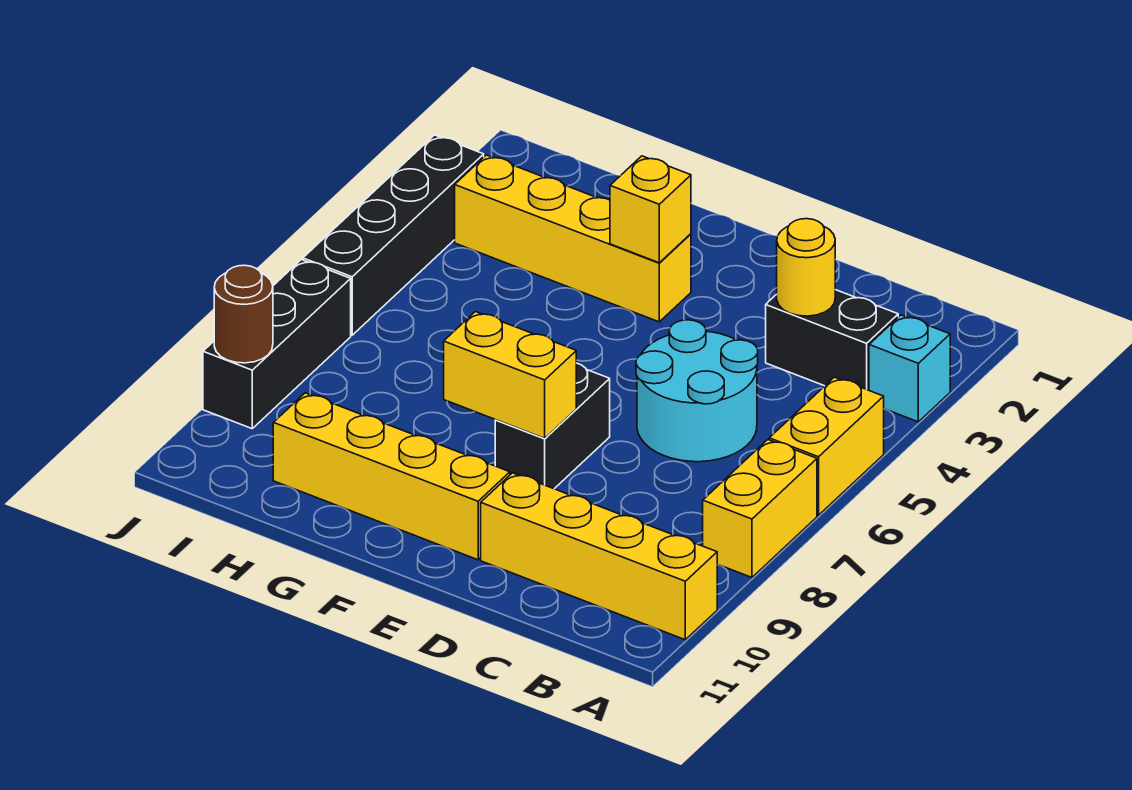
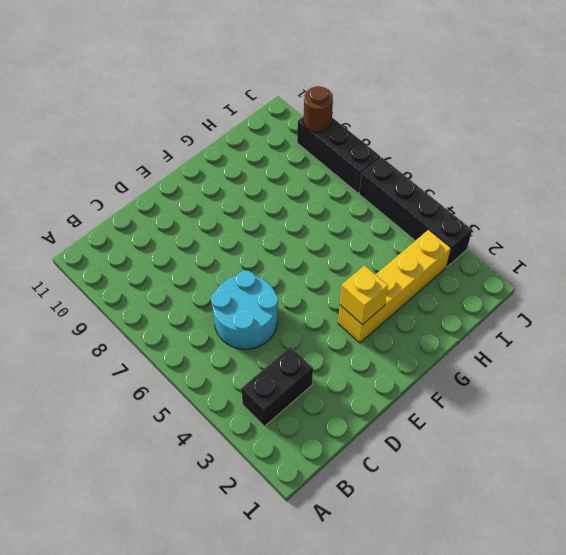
none -> cyan brick A3 level 1
none -> yellow brick A5:A6 level 1
none -> yellow brick A7:A8 level 1

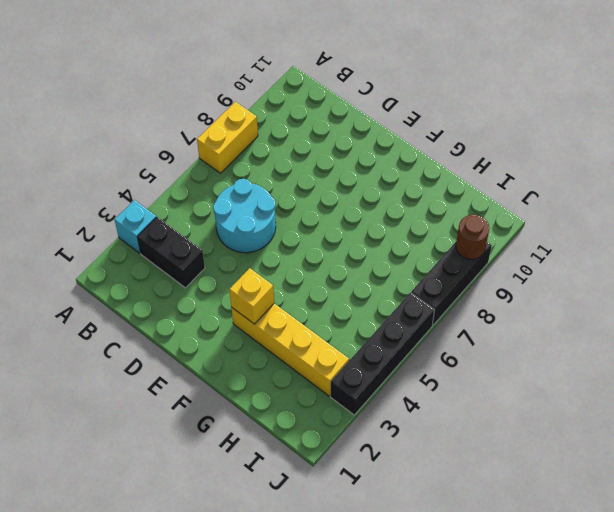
none -> yellow brick A5:A6 level 1
none -> yellow brick A10:D10 level 1
none -> black brick E7:E8 level 1

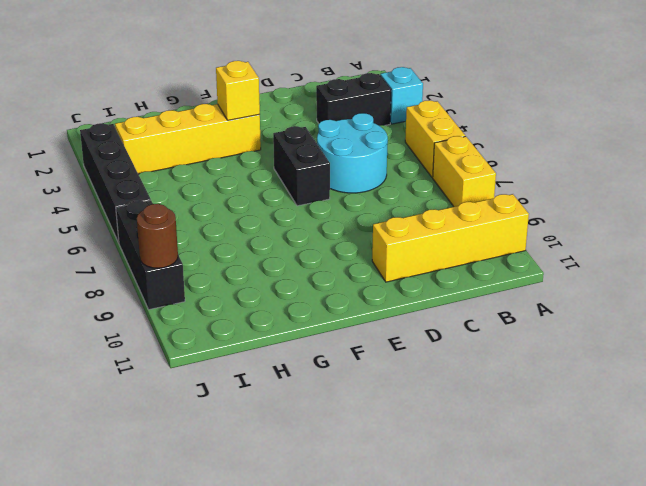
black brick E5:E6 level 1 -> black brick E7:E8 level 1
none -> yellow brick E10:H10 level 1
none -> yellow round brick C3 level 2
none -> yellow brick E8:F8 level 2

